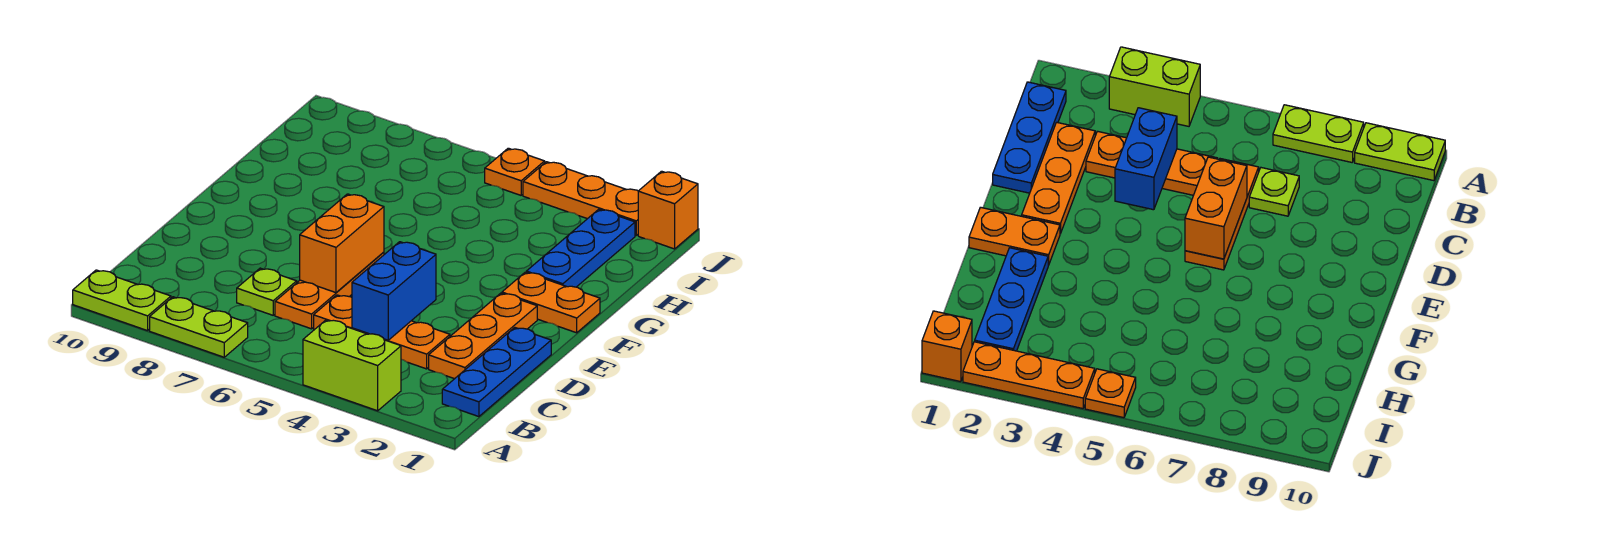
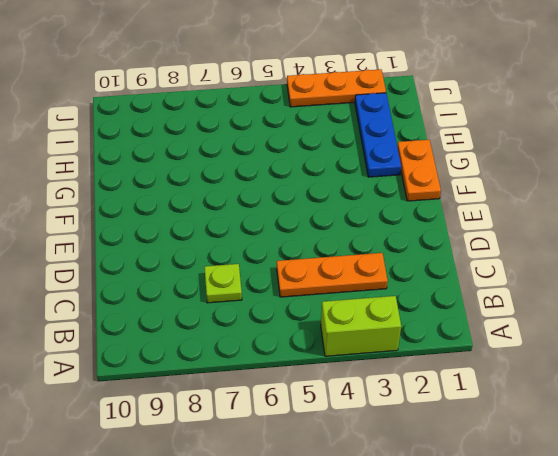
orange plate F1:G1 level 1 -> orange plate F1:F2 level 1
none -> lime plate A7:A8 level 1
none -> lime plate A9:A10 level 1
none -> blue plate B1:D1 level 1

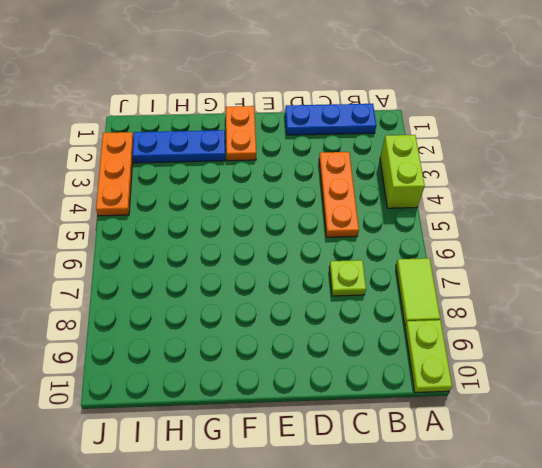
lime tile A7:A8 level 1 -> lime plate A7:A8 level 1
none -> orange plate C2:E2 level 1
none -> orange plate C6:E6 level 1
none -> orange brick J1 level 1

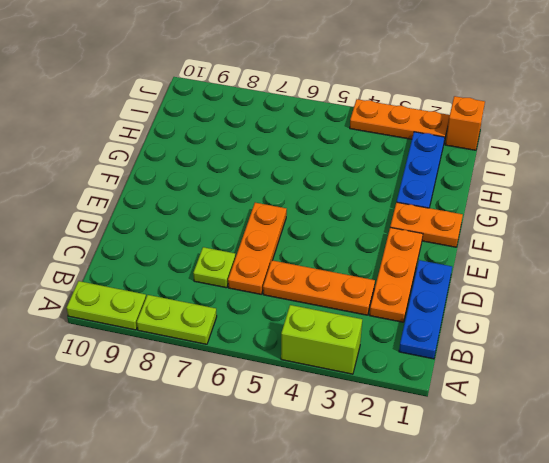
none -> orange plate J5 level 1
none -> blue brick C4:D4 level 2
none -> orange brick D6:E6 level 2

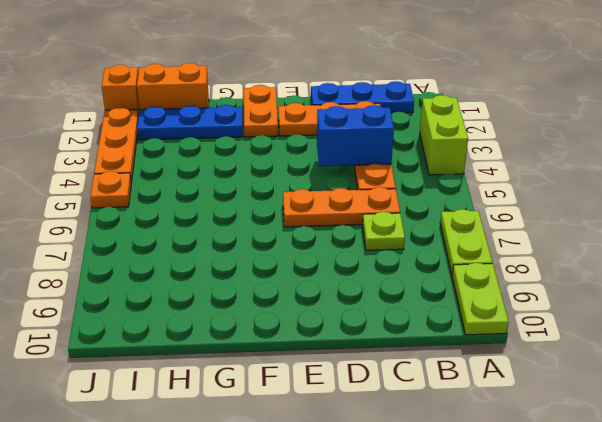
orange brick H1:I1 level 1 -> orange brick D6:E6 level 2

